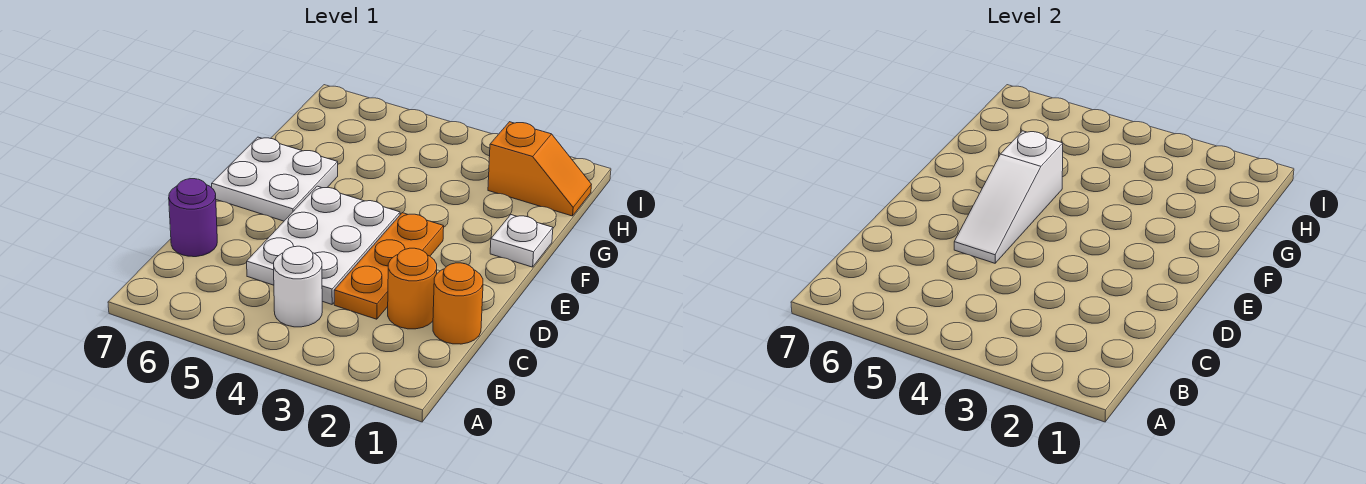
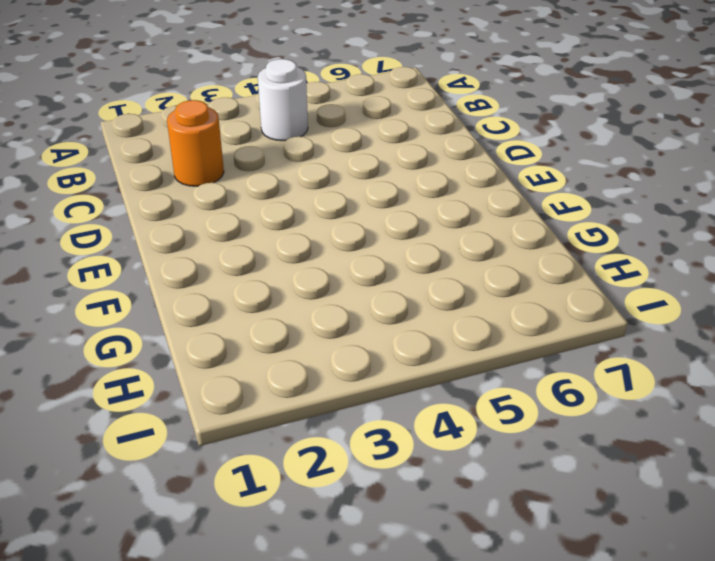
none -> orange round brick C1 level 1
none -> orange plate C3:E3 level 1

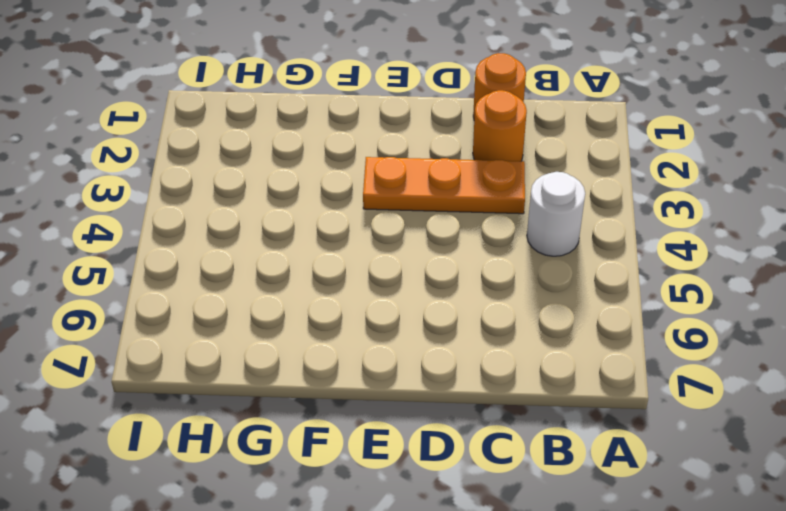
none -> white plate C4:E5 level 1
none -> purple round brick C7 level 1

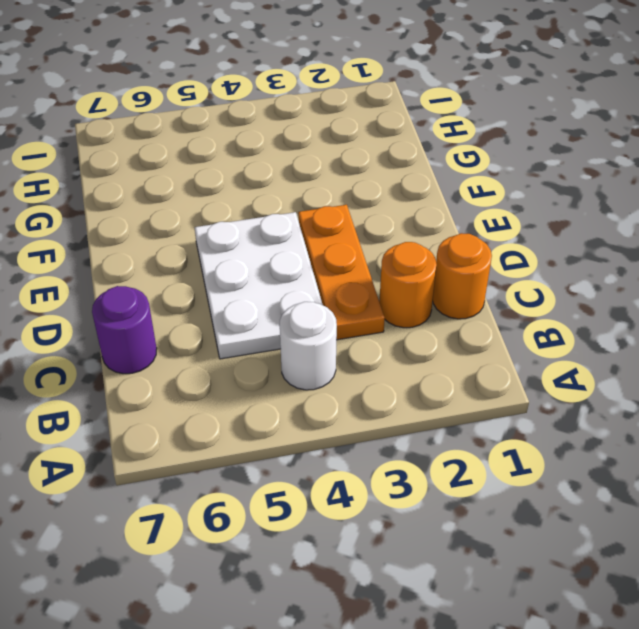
none -> white plate E6:F7 level 1
none -> white plate F1 level 1

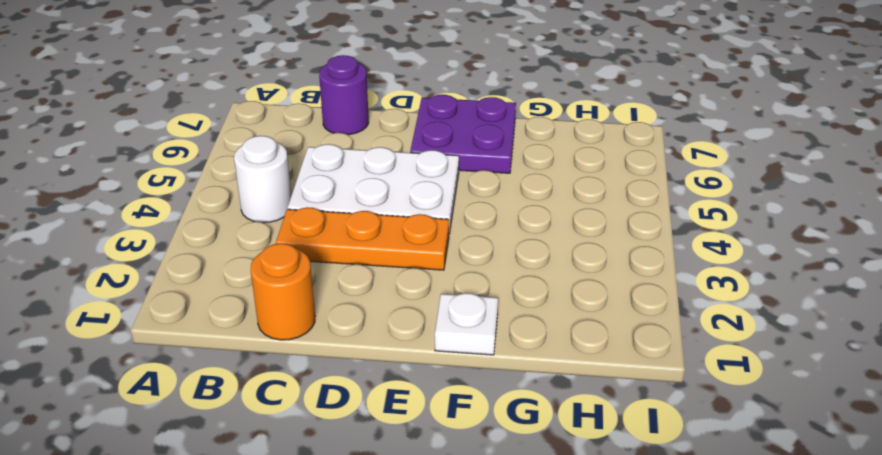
purple plate E6:F7 level 1 -> white plate E6:F7 level 1
none -> orange round brick C2 level 1
none -> orange slope H1:H2 level 1 top 2

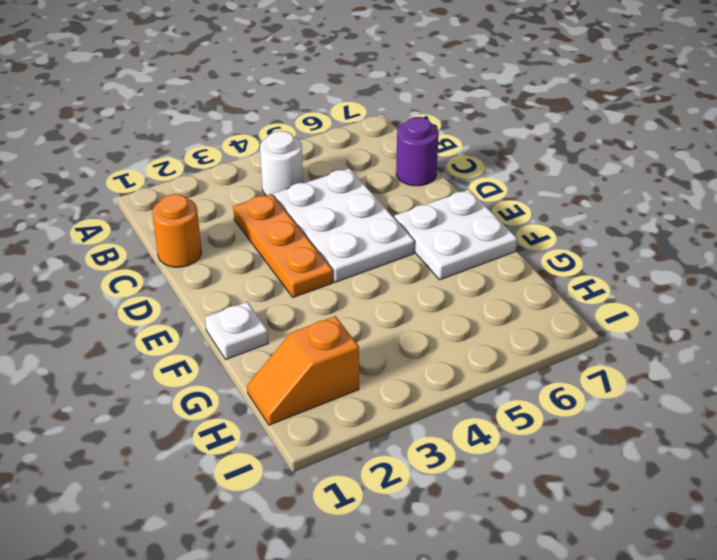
none -> orange round brick C2 level 1
none -> white slope D5:F5 level 2 top F

